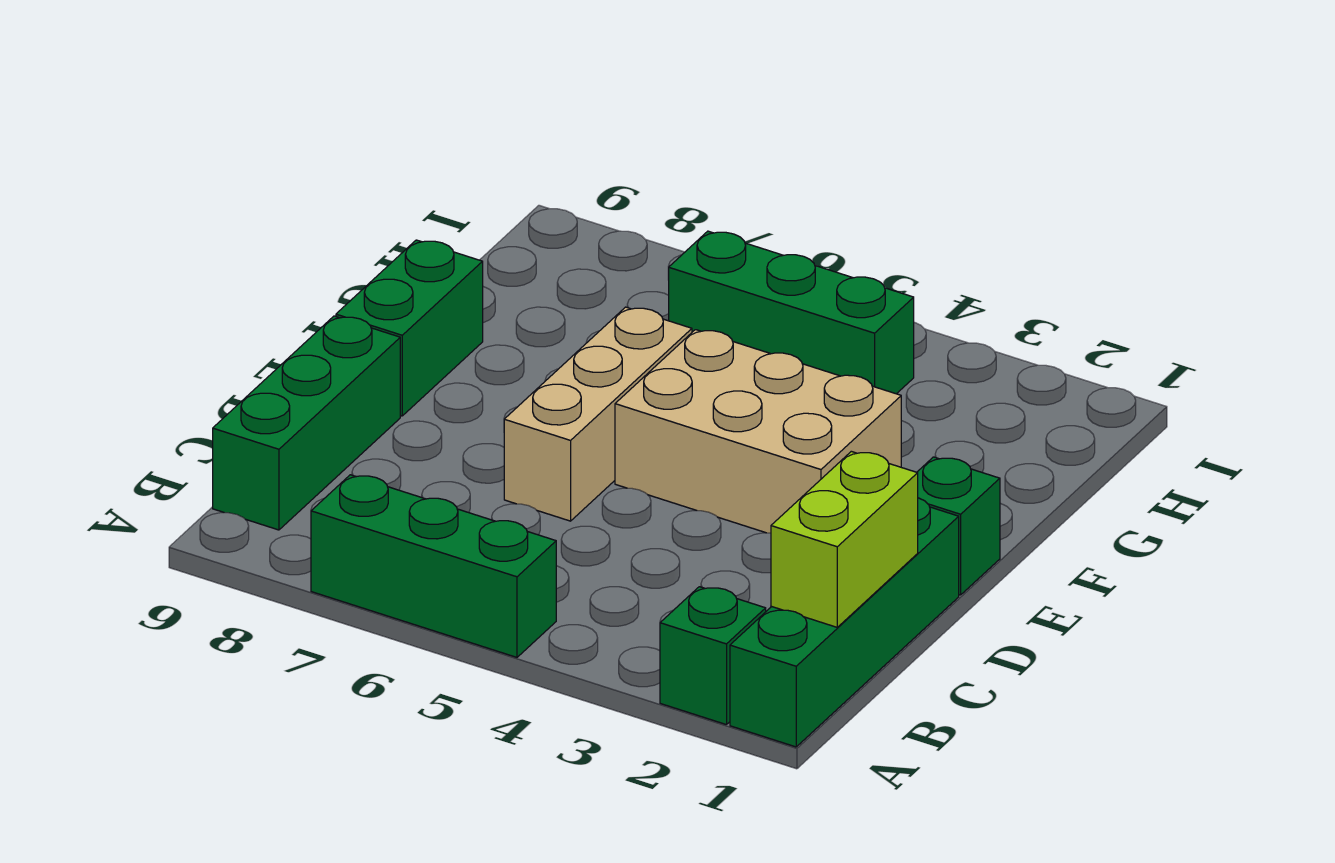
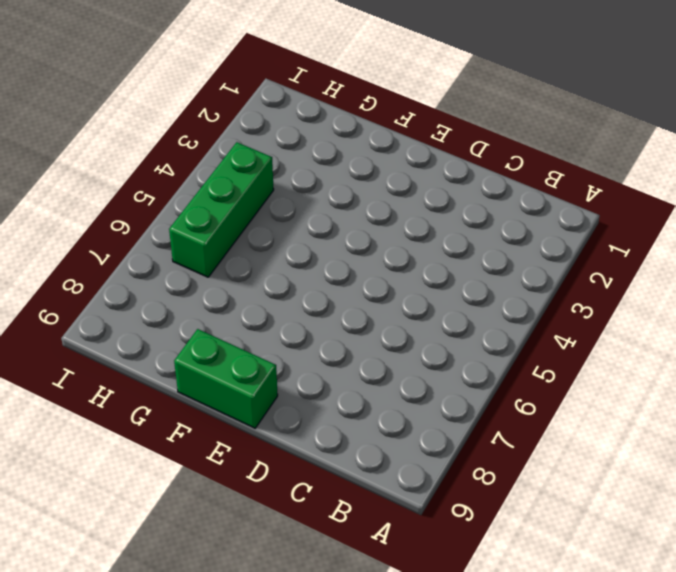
none -> green brick A1:D1 level 1
none -> green brick A2 level 1

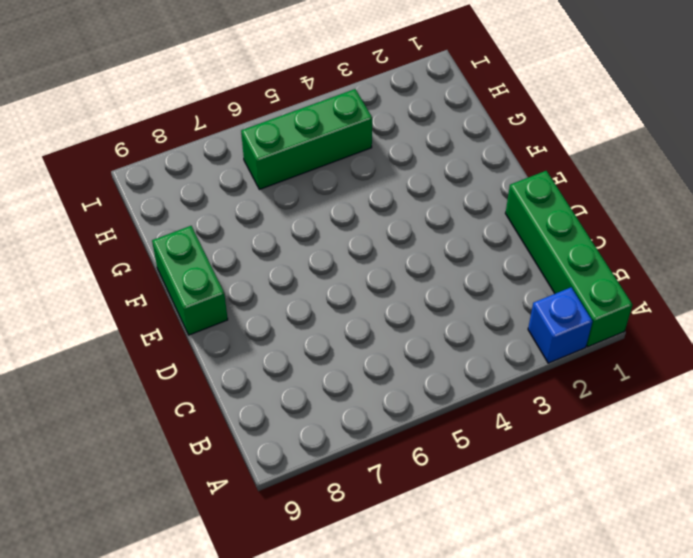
blue brick A2 level 1 -> green brick A2 level 1
none -> green brick A5:A7 level 1
none -> green brick B9:D9 level 1

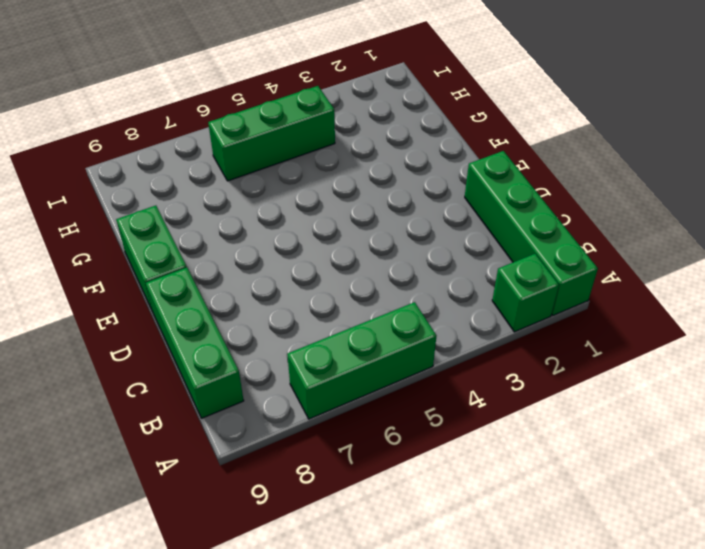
none -> tan brick D6:F6 level 1
none -> green brick E1 level 1

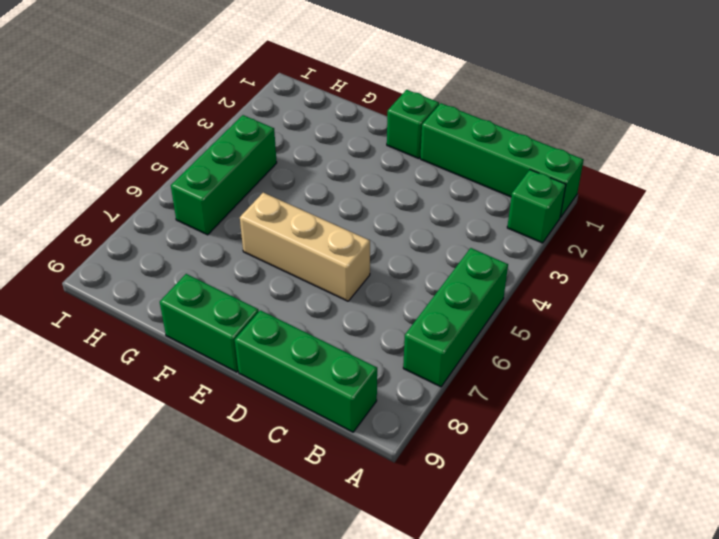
none -> tan brick E3:F5 level 1
none -> lime brick B1:C1 level 2

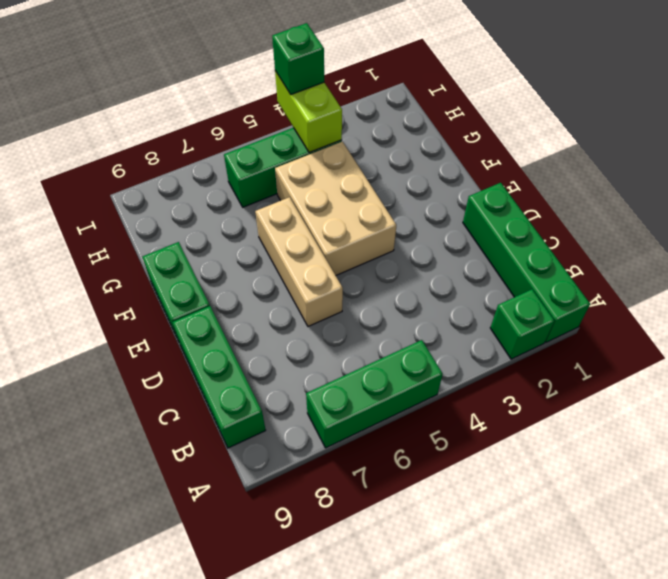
tan brick E4:G5 level 1 -> tan brick E3:F5 level 1
lime brick H4:I4 level 2 -> lime brick B1:C1 level 2
green brick I4 level 3 -> green brick E1 level 1

